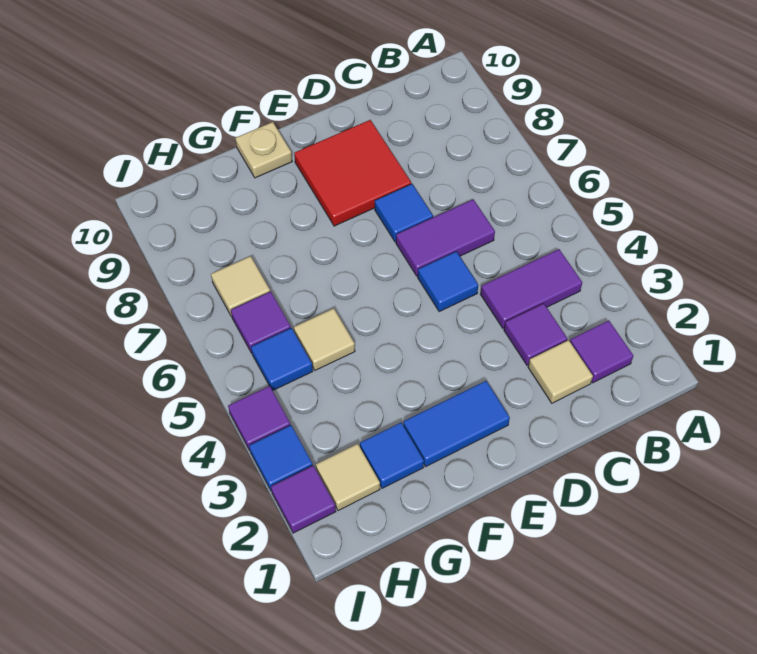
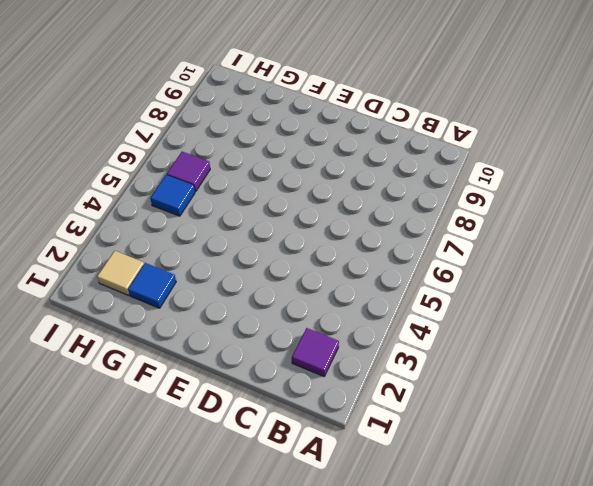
none -> purple tile B4:C4 level 1
none -> tan tile C2 level 1
none -> purple tile C3 level 1

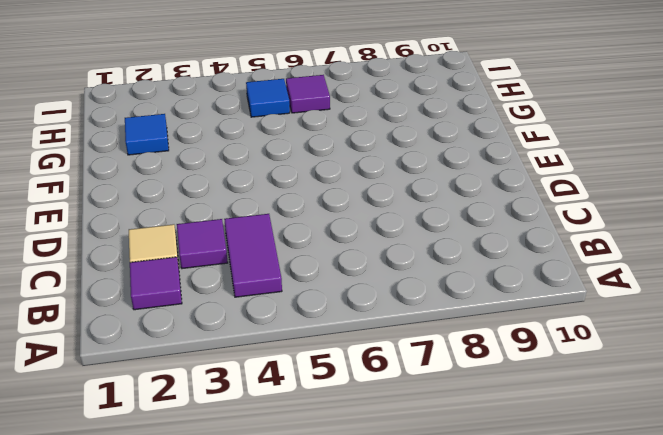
none -> purple tile C6:D6 level 1
none -> blue tile D5 level 1
none -> blue tile D7 level 1

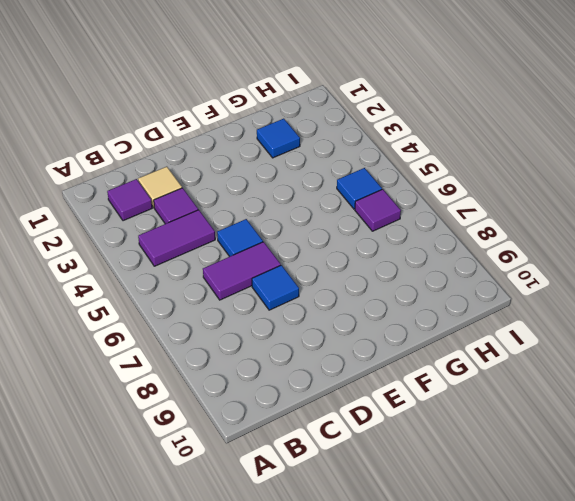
none -> red tile D8:E9 level 1
none -> blue tile E2:F2 level 1
none -> tan plate F10 level 1

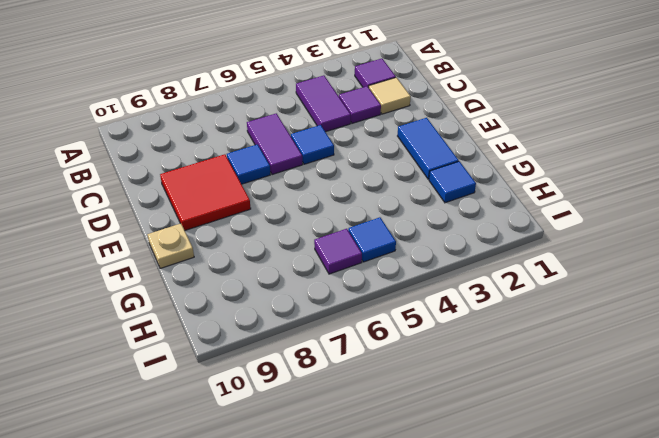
none -> tan tile G5 level 1
none -> tan tile H2 level 1
none -> tan tile H7 level 1

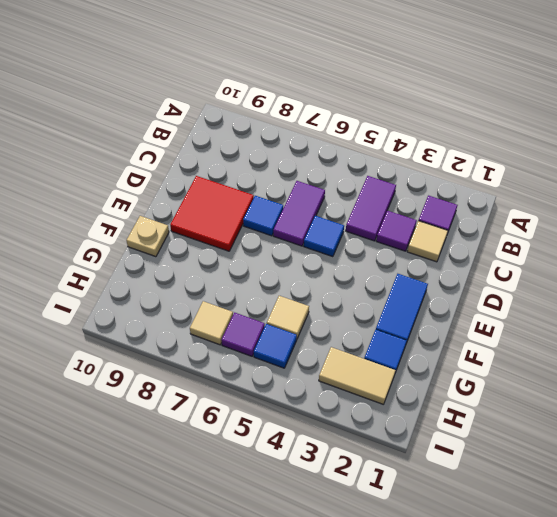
tan tile H2:H3 level 1 -> tan tile H2 level 1
none -> purple tile I2 level 1
none -> blue tile I3 level 1
none -> purple tile I4 level 1

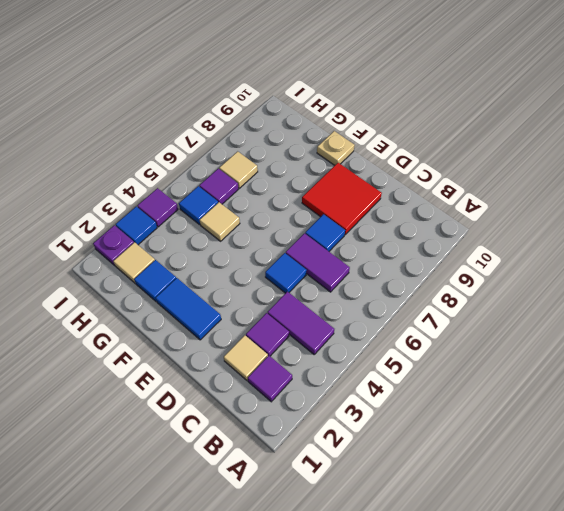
purple plate I2 level 1 -> purple tile I2 level 1

